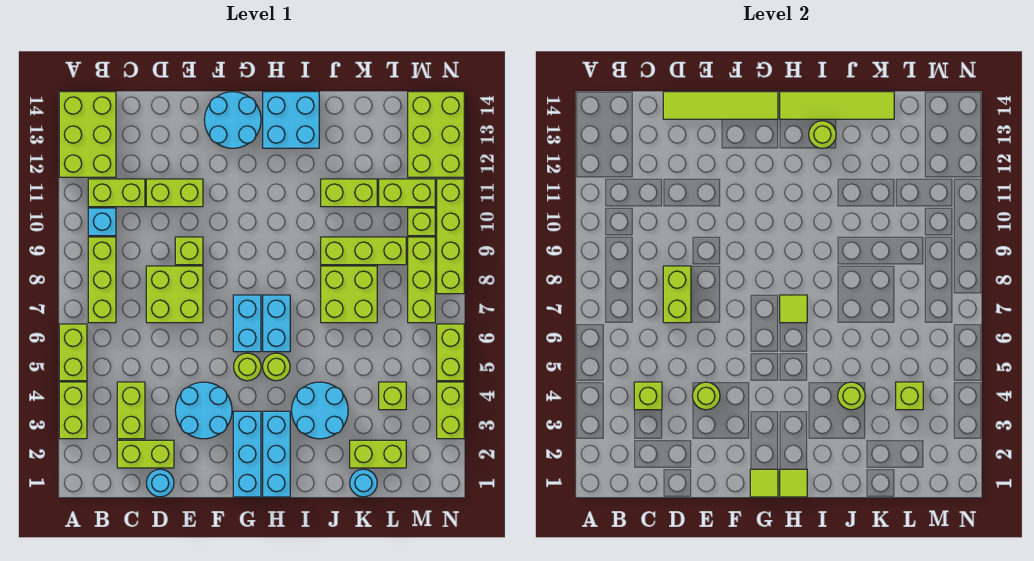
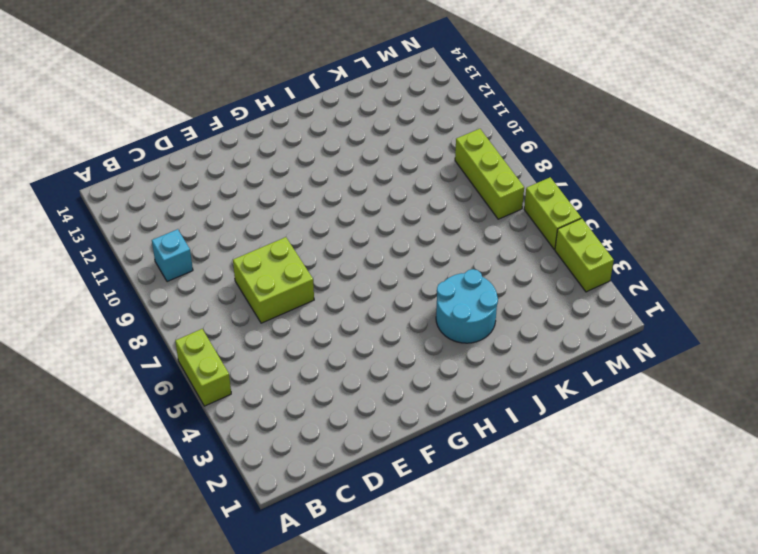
none -> lime brick A3:A4 level 1
none -> lime brick A12:B14 level 1
none -> lime brick B7:B9 level 1
none -> lime brick B11:C11 level 1

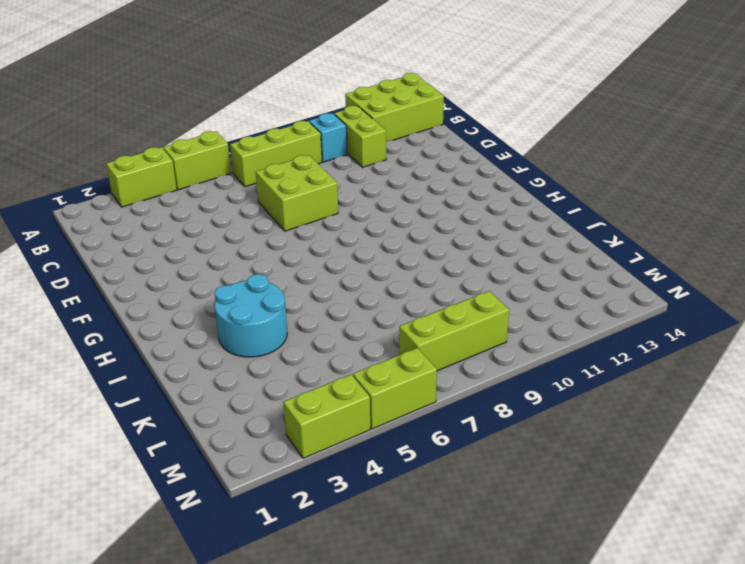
none -> lime brick C2:D2 level 1
none -> lime brick C3:C4 level 1
none -> cyan round brick D1 level 1
none -> lime brick D11:E11 level 1

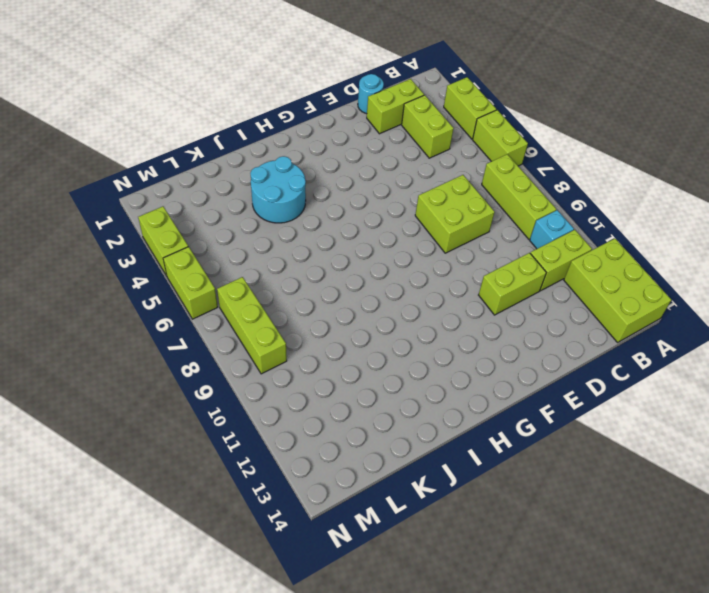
none -> cyan round brick E3:F4 level 1
none -> lime brick E9 level 1
none -> cyan round brick F13:G14 level 1
none -> cyan brick G1:G3 level 1

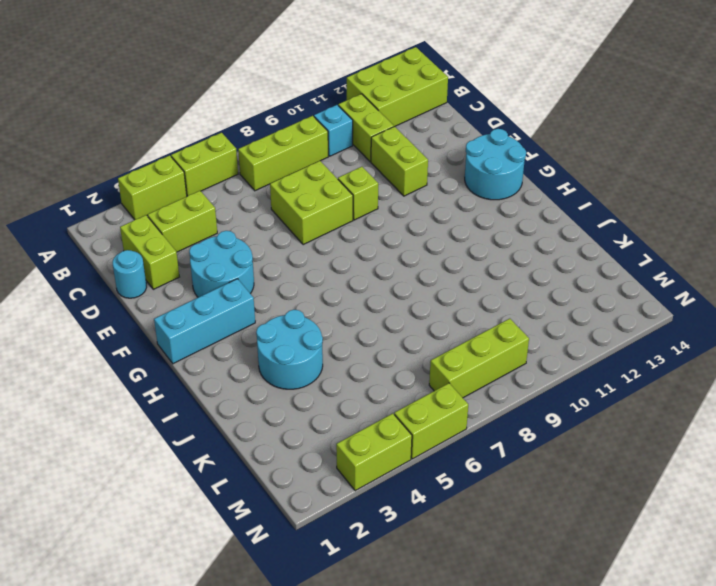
none -> lime round brick G5 level 1
none -> cyan brick G6:G7 level 1
none -> cyan brick H1:H3 level 1
none -> lime round brick H5 level 1

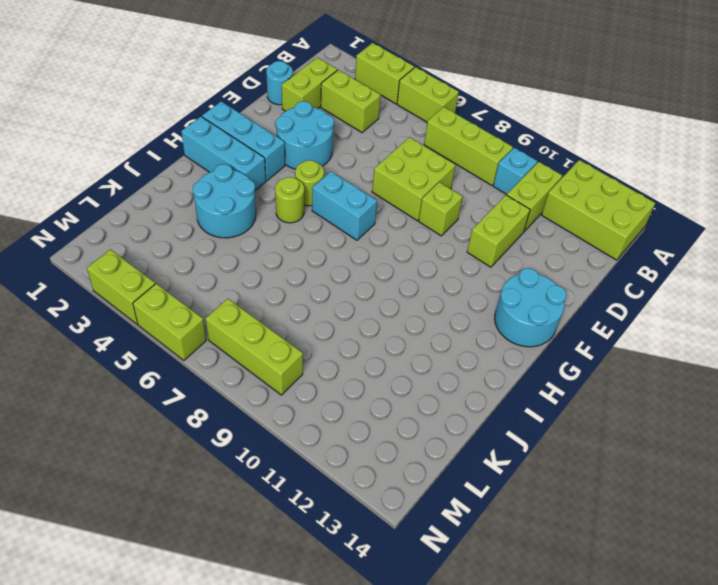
none -> cyan brick H6:H7 level 1
none -> cyan brick H13:I14 level 1
none -> lime brick J7:K8 level 1
none -> lime brick J9:L9 level 1

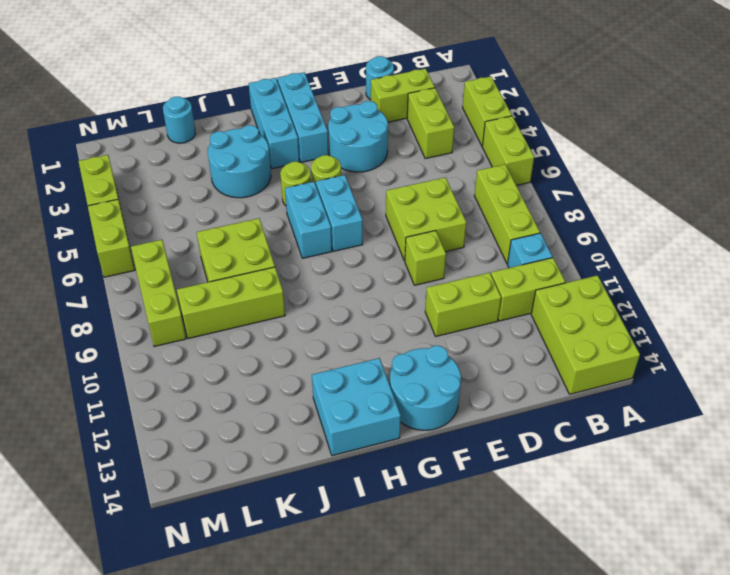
none -> lime brick J11:K11 level 1
none -> lime brick K2:L2 level 1
none -> lime brick L4 level 1
none -> lime brick L11:M11 level 1

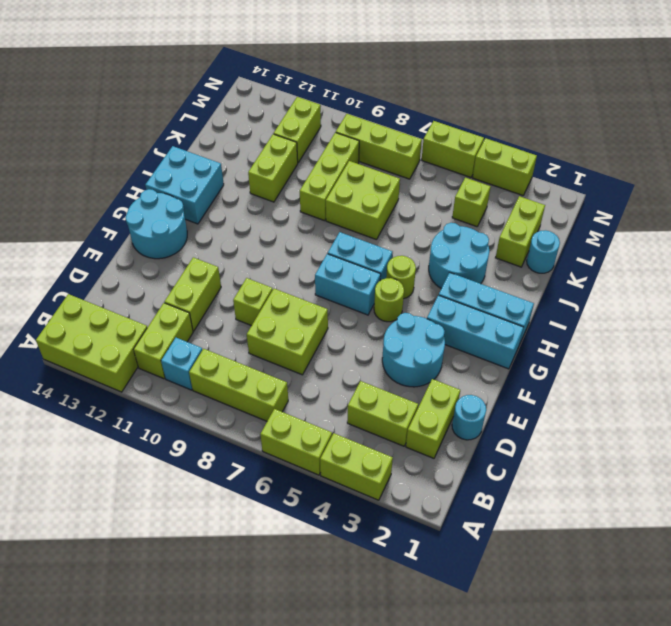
none -> lime brick M10 level 1
none -> lime brick M12:N14 level 1
none -> lime brick N8:N11 level 1
none -> lime brick C4 level 2

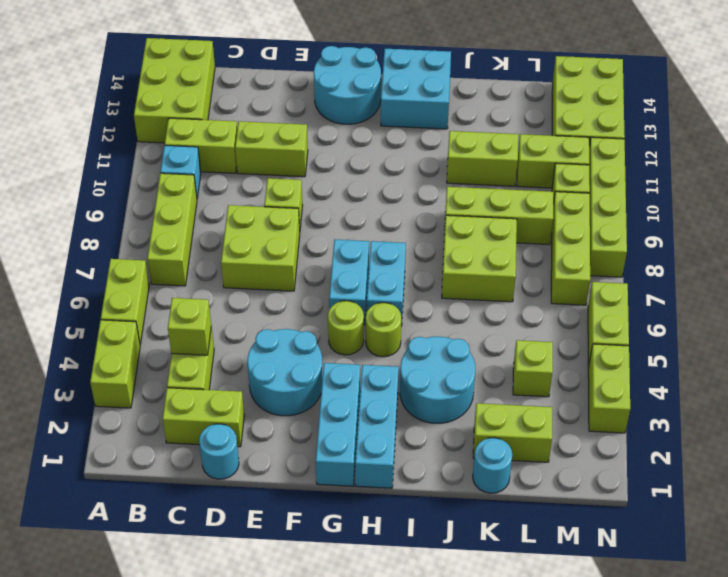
none -> lime brick D7:D8 level 2
none -> lime tile D14:G14 level 2
none -> lime round brick E4 level 2
none -> lime tile G1 level 2

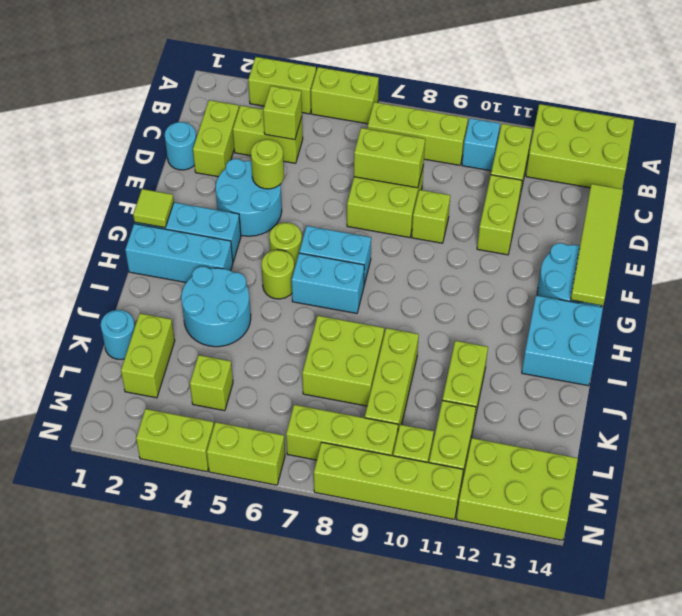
none -> lime tile H1 level 2
none -> lime tile H7 level 2
none -> lime tile H14:K14 level 2
none -> lime round brick I13 level 2

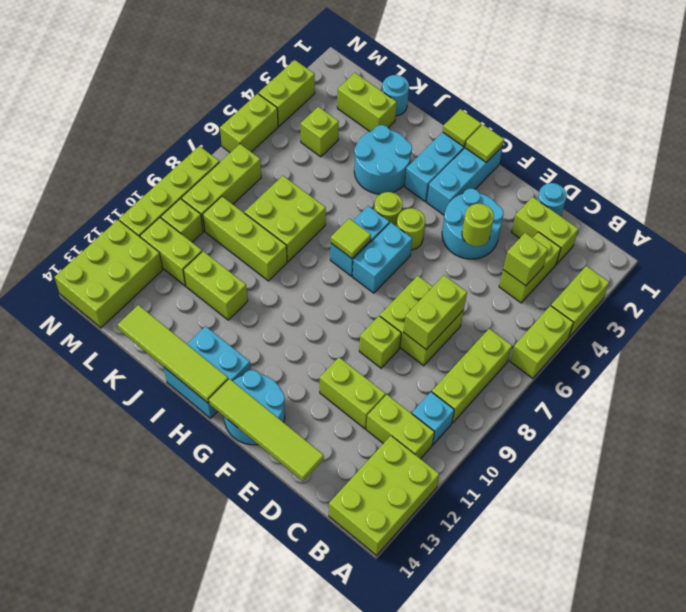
none -> lime round brick I13 level 2
none -> lime round brick J4 level 2
none -> lime brick L4 level 2

